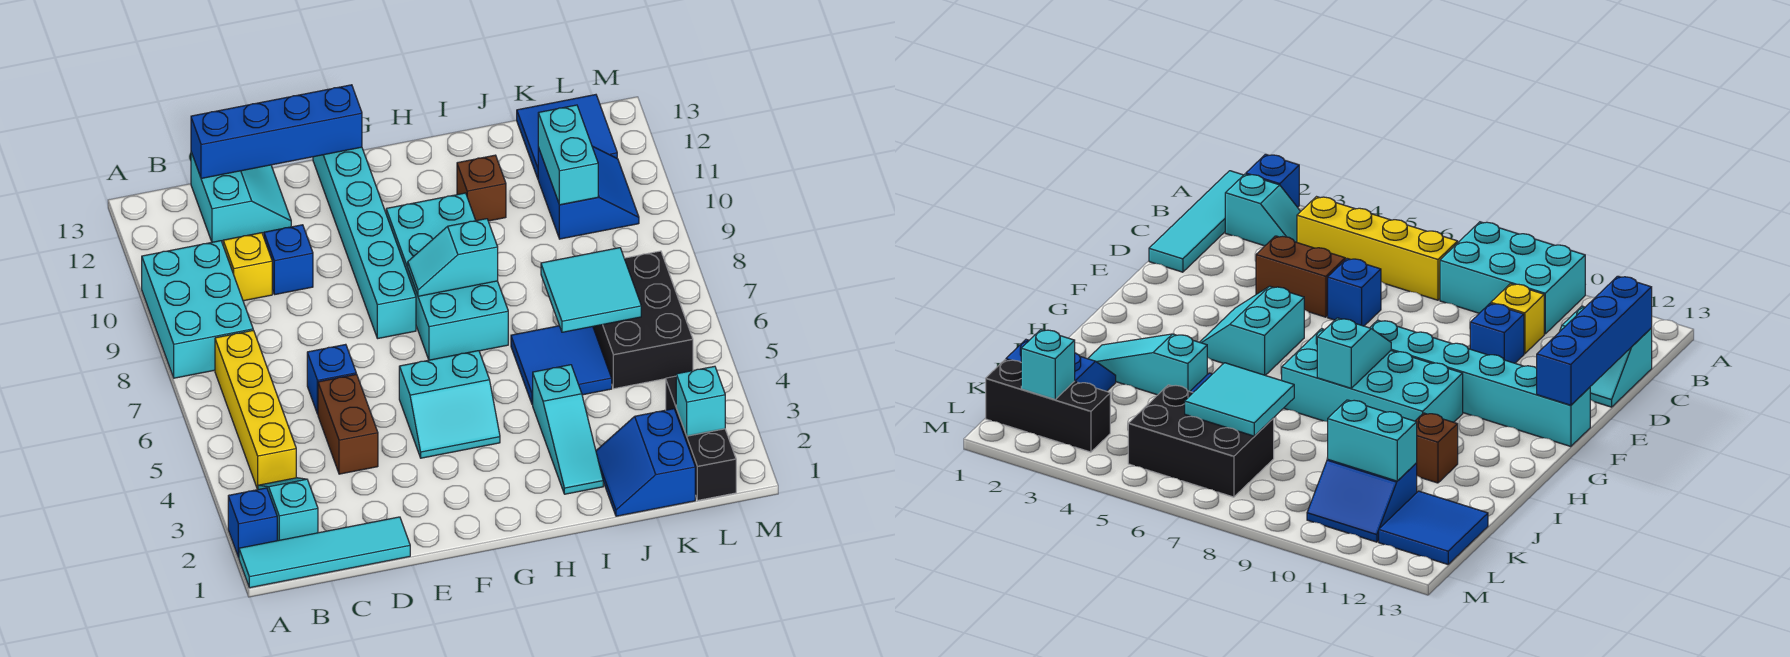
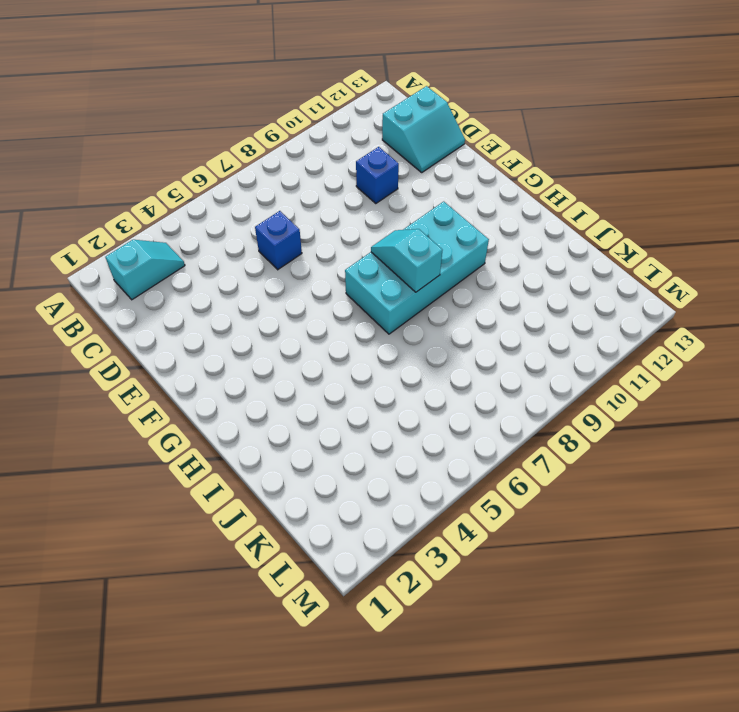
none -> cyan tile A1:D1 level 1
none -> blue brick A2 level 1
none -> cyan brick A8:B10 level 1

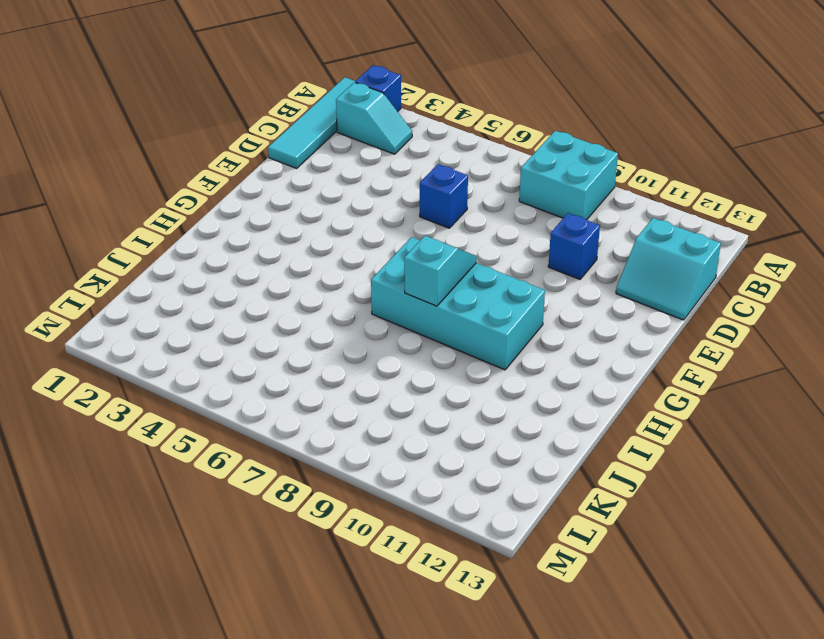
cyan brick A8:B9 level 1 -> cyan brick A8:B10 level 1
none -> yellow brick B4:B7 level 1
none -> yellow brick C10 level 1
none -> brown brick D4:D5 level 1

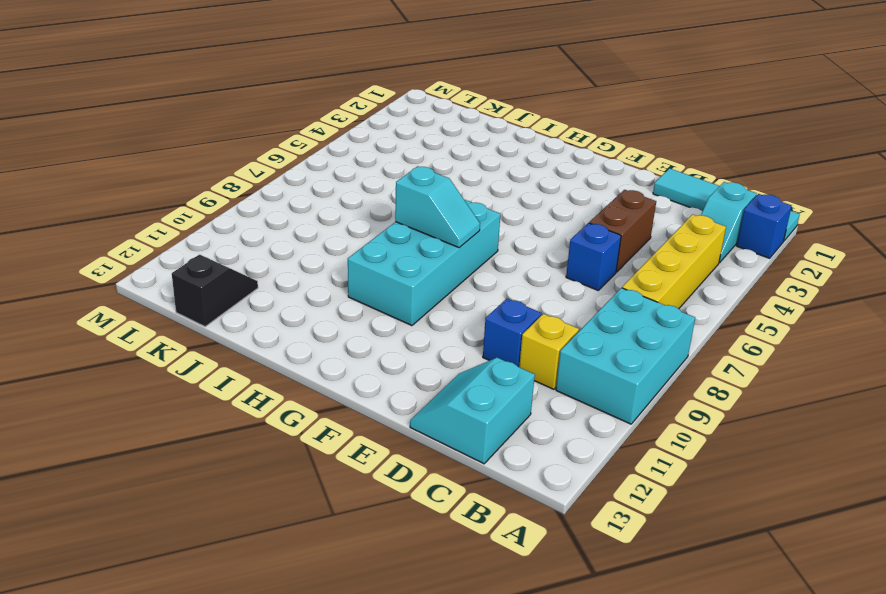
black slope K12:K13 level 1 top 13 -> blue tile K12:L13 level 1
none -> cyan slope F4:G5 level 1 top 5
none -> cyan brick F8:F13 level 1
none -> cyan slope I2:I4 level 1 top 4

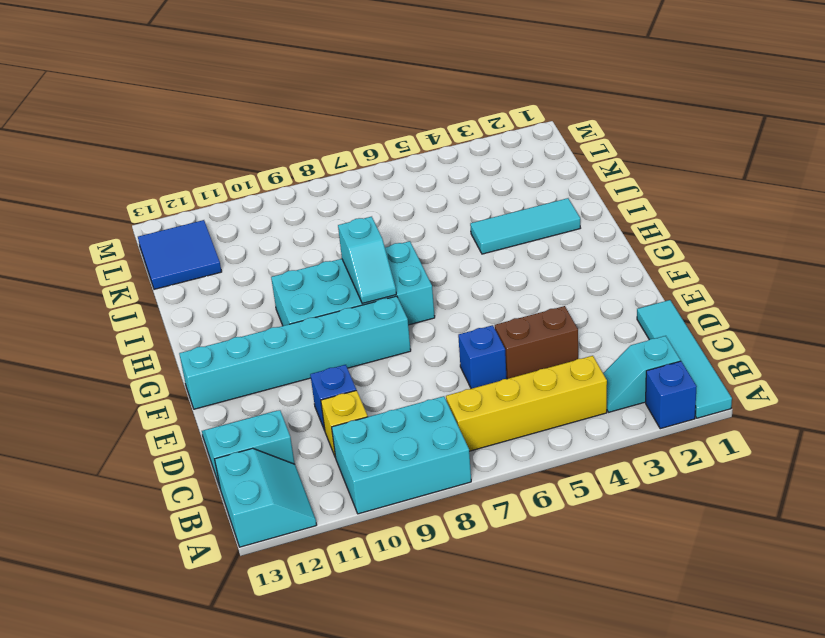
cyan slope A12:B13 level 1 top 13 -> cyan slope F4:G5 level 1 top 5
cyan tile I2:I4 level 1 -> cyan slope I2:I4 level 1 top 4
none -> blue tile I5:J6 level 1
none -> brown brick I11 level 1
none -> blue slope J1:K2 level 1 top K

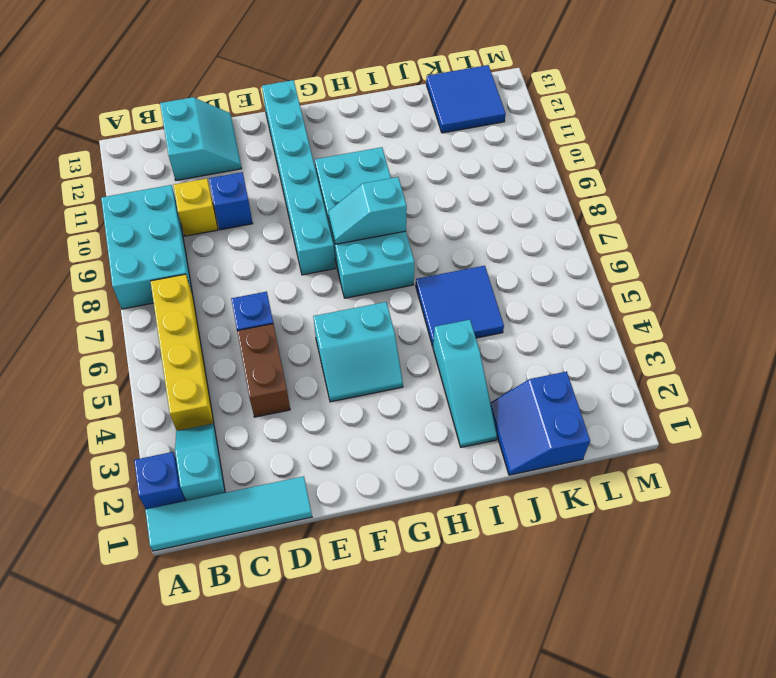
none -> brown brick I11 level 1
none -> black brick K5:L7 level 1
none -> blue slope K10:L11 level 1 top K

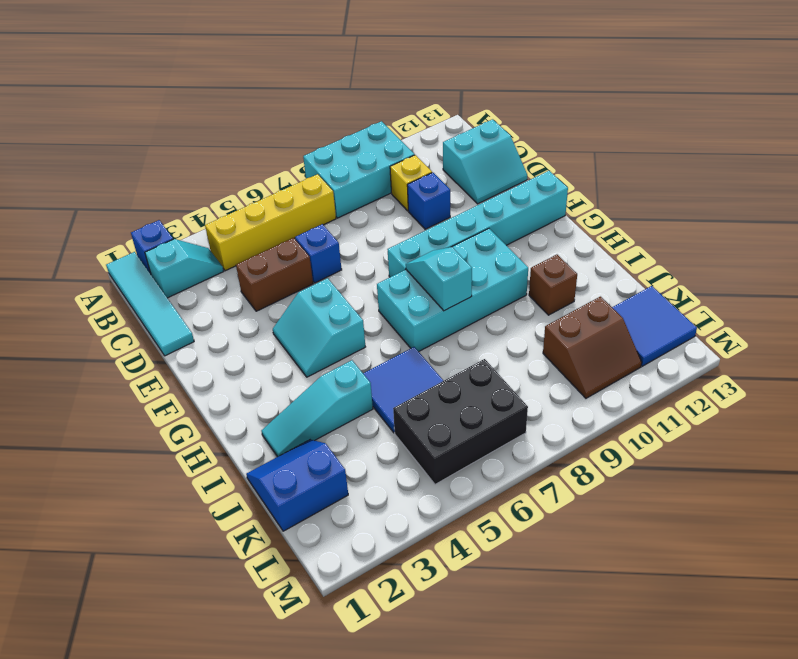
brown slope K10:L11 level 1 top K -> blue slope K10:L11 level 1 top K
none -> black brick L1:L3 level 1
none -> blue brick C13:F13 level 2
none -> cyan tile J6:K7 level 2

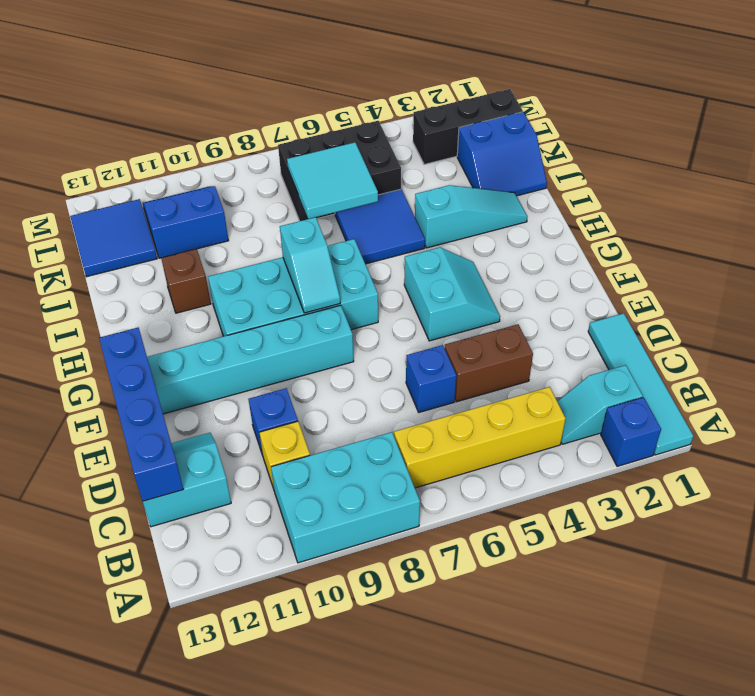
none -> cyan brick K10:K11 level 2
none -> cyan brick L2 level 2

